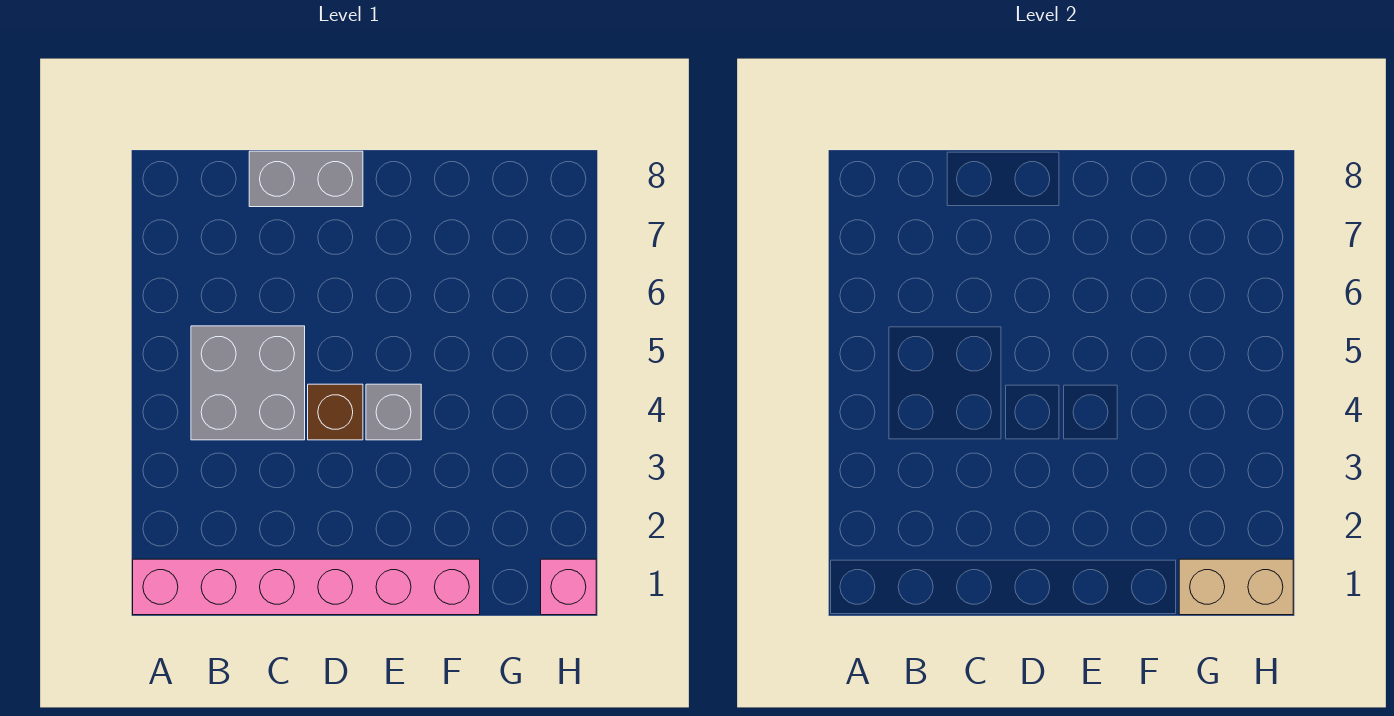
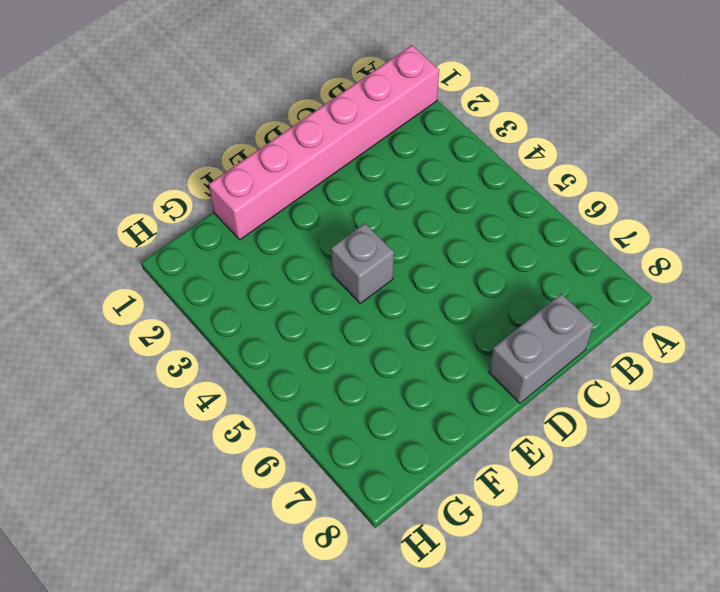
none -> grey brick B4:C5 level 1
none -> brown brick D4 level 1

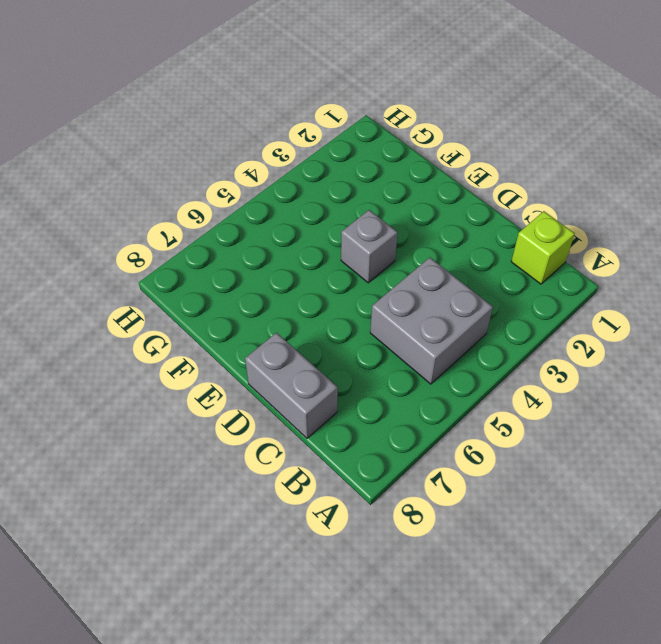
lime brick B1 level 1 -> pink brick A1:F1 level 1
none -> brown brick D4 level 1
none -> pink brick H1 level 1

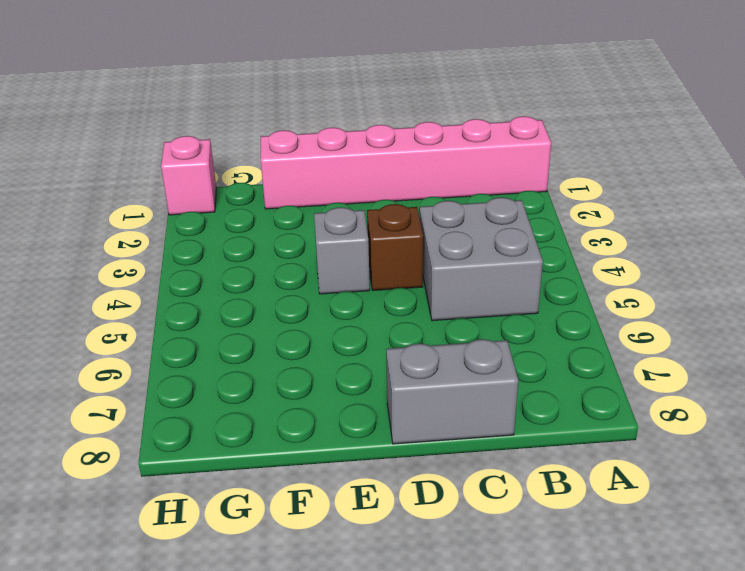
none -> tan brick G1:H1 level 2

